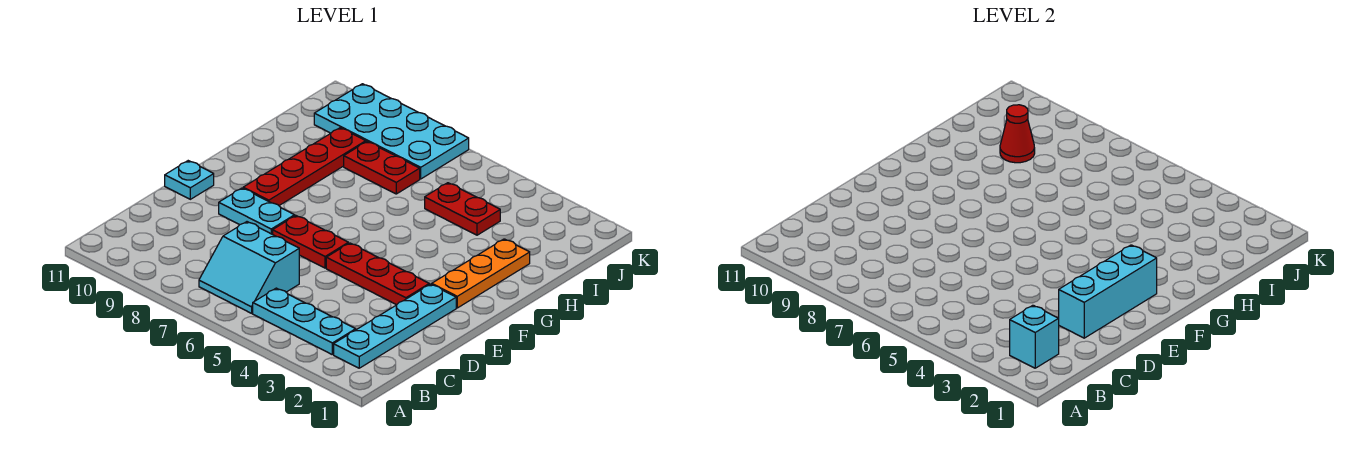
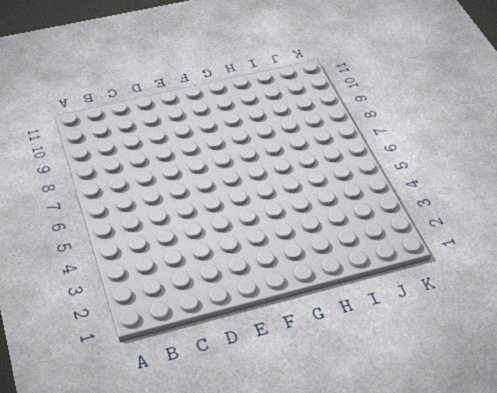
none -> cyan plate B2:E2 level 1
none -> cyan plate B3:B5 level 1
none -> cyan slope B6:C7 level 1 top C

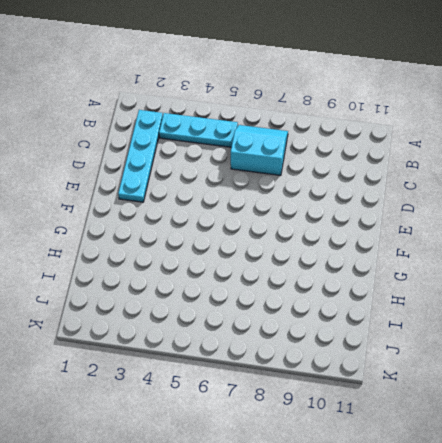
none -> red plate E3:E5 level 1
none -> red plate E6:E7 level 1
none -> cyan plate E8:E9 level 1

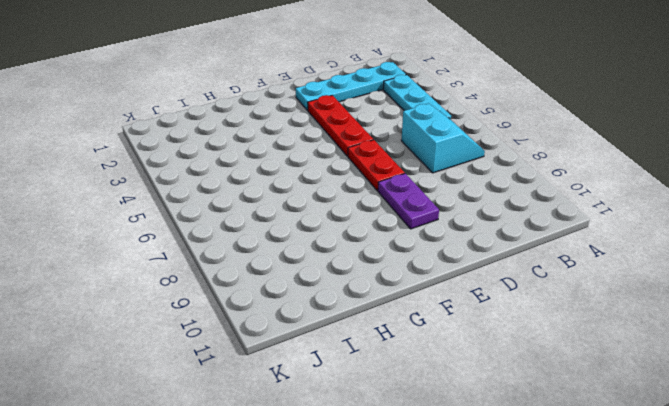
purple plate E8:E9 level 1 -> cyan plate E8:E9 level 1
none -> cyan plate E11 level 1
none -> orange plate F2:H2 level 1
none -> red plate F9:I9 level 1

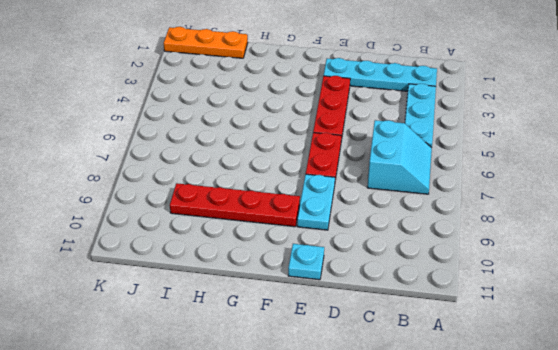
orange plate I1:K1 level 1 -> orange plate F2:H2 level 1
none -> red plate I4:I5 level 1
none -> red plate I7:I8 level 1
none -> cyan plate J7:K10 level 1

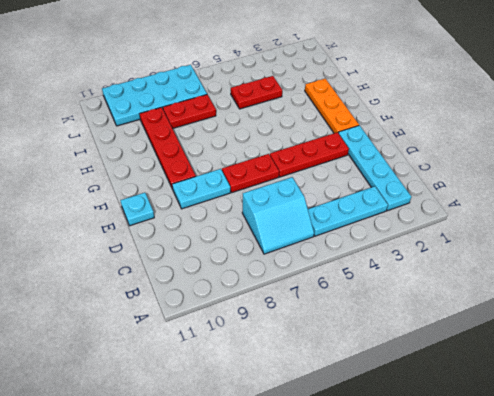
none -> cyan brick B2 level 2
none -> cyan brick D2:F2 level 2
none -> red cone I9 level 2

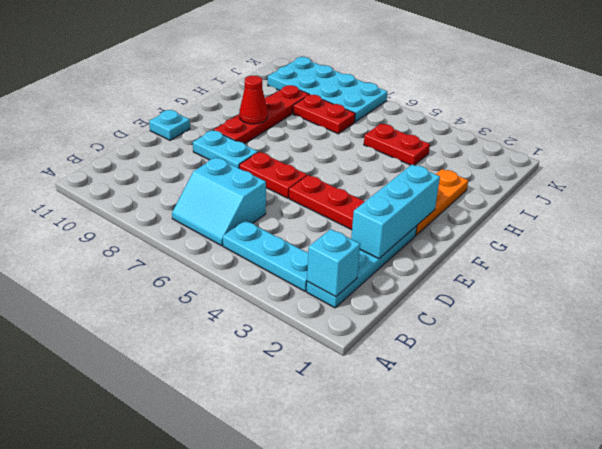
red cone G9 level 2 -> red cone I9 level 2

